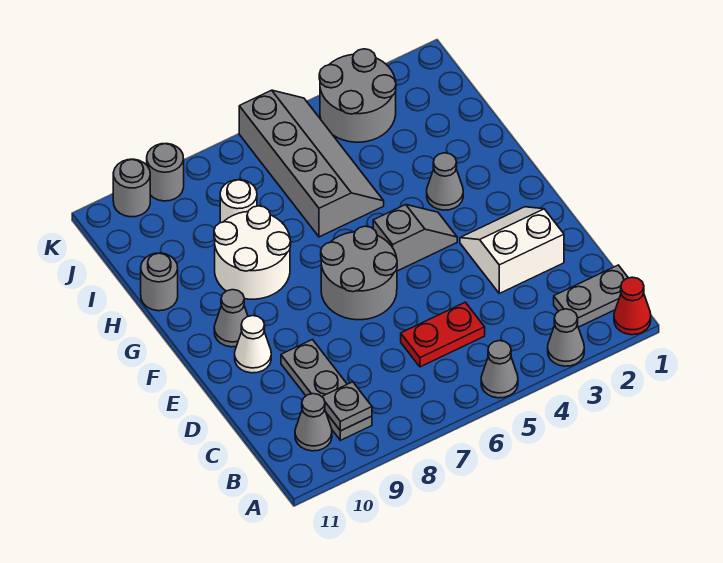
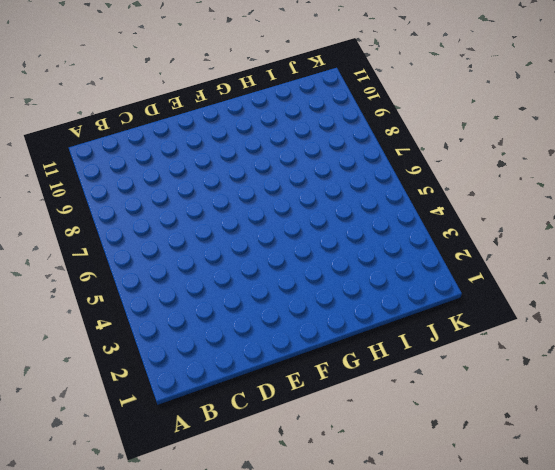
none -> red cone A1 level 1
none -> grey cone A3 level 1
none -> grey cone A5 level 1

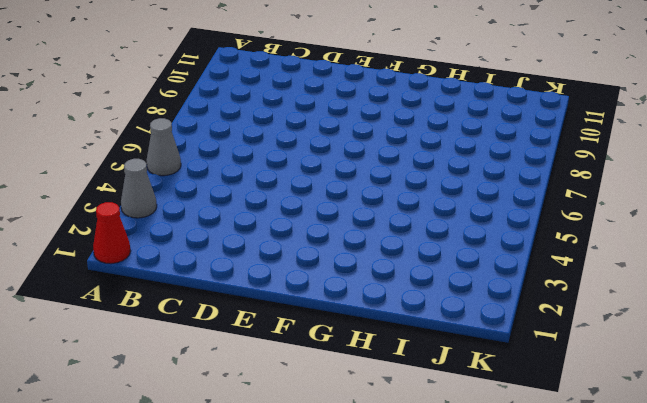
none -> grey plate B1:B2 level 1
none -> grey plate B9:D9 level 1
none -> grey cone B10 level 1

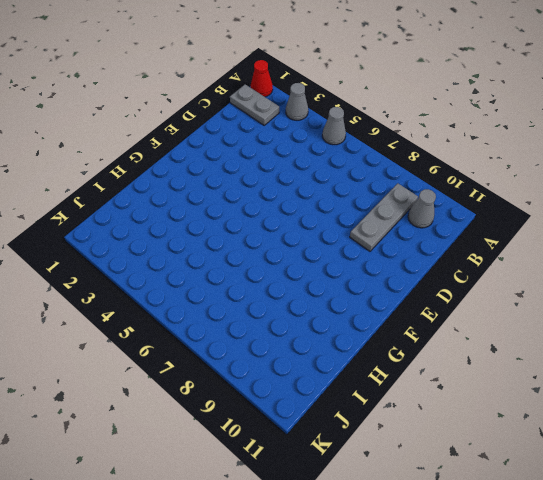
none -> red plate C5:C6 level 1
none -> white slope D2:E3 level 1 top D
none -> grey round brick E6:F7 level 1

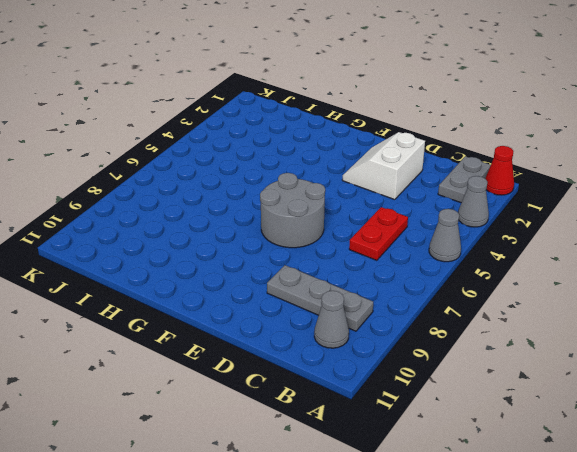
none -> white cone E10 level 1
none -> grey slope F4:F5 level 1 top 5
none -> grey cone F10 level 1

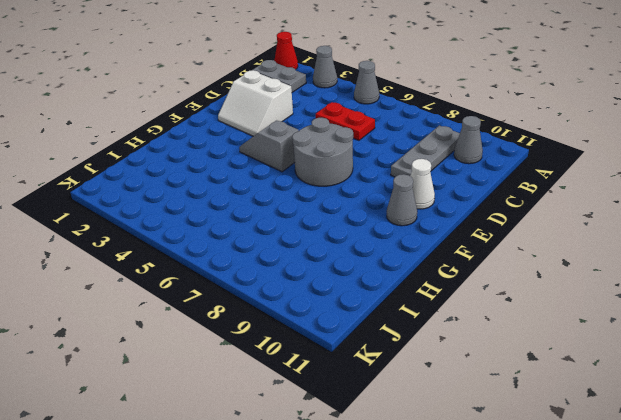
none -> grey cone G3 level 1
none -> white round brick G8:H9 level 1
none -> grey slope H5:K6 level 1 top 6

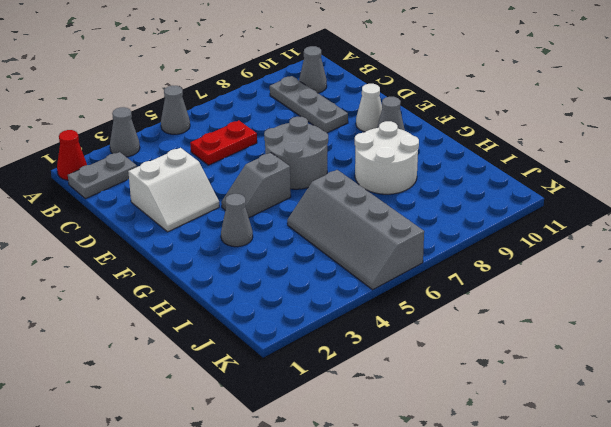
none -> grey round brick H11 level 1
none -> white round brick I8 level 1
none -> grey round brick J3:K4 level 1

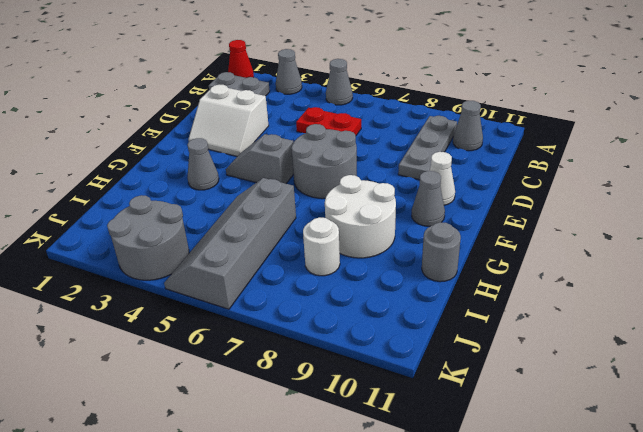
none -> grey round brick K9 level 1
none -> grey round brick K10 level 1
none -> grey plate B9 level 2

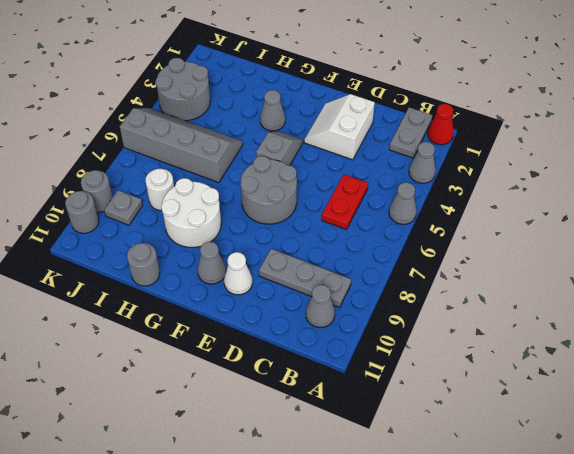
grey plate J9 level 1 -> grey plate B9 level 2

